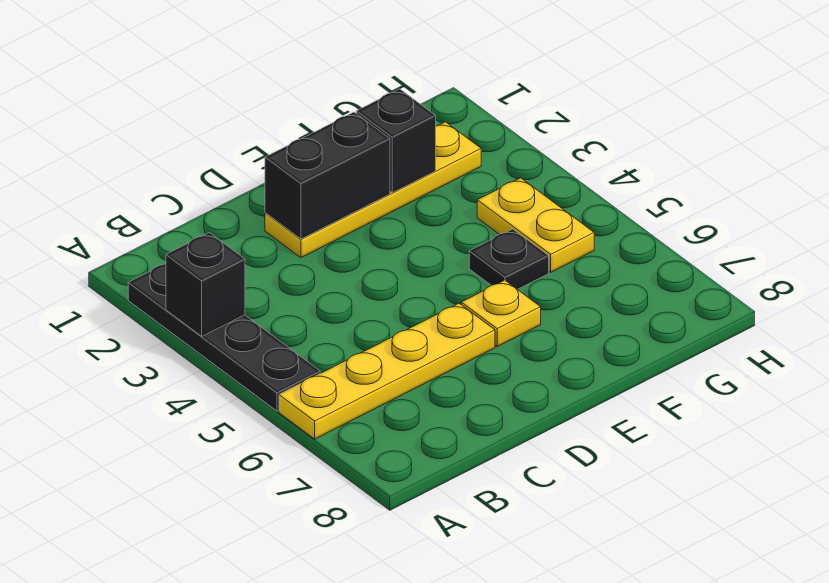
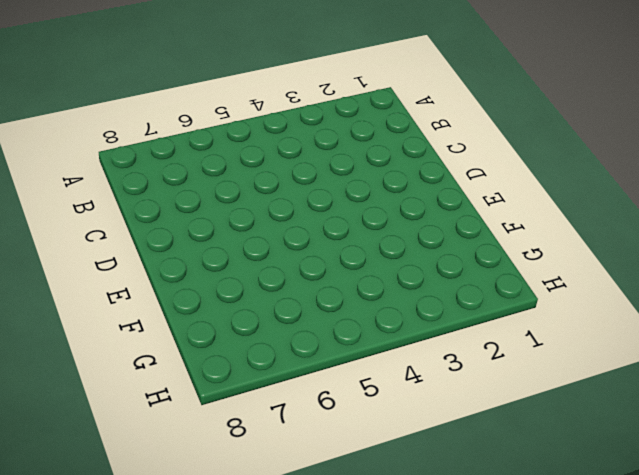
none -> black plate A2:A5 level 1
none -> yellow plate A6:D6 level 1

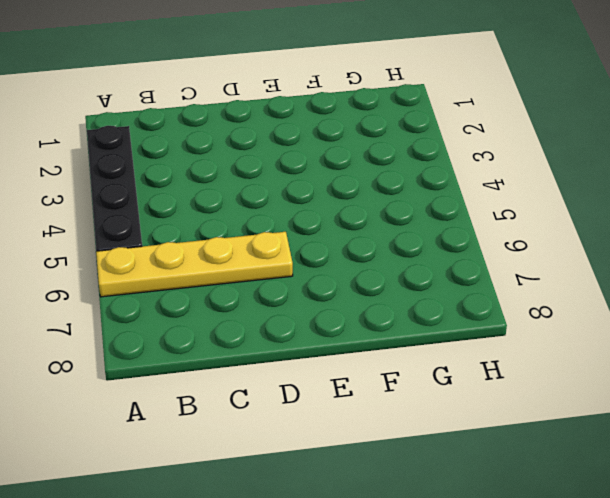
none -> yellow plate D2:G2 level 1
none -> yellow plate E6 level 1

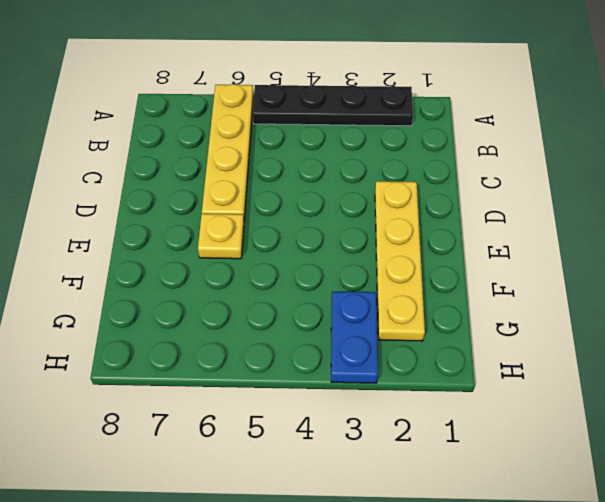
blue plate G3:H3 level 1 -> none
none -> black plate F5 level 1
none -> yellow plate G4:G5 level 1

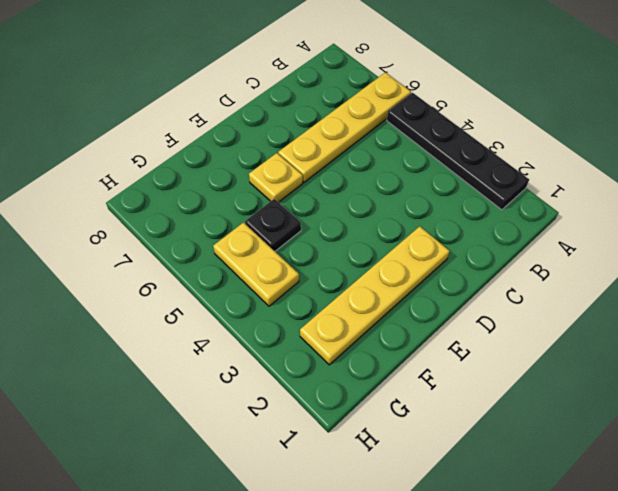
none -> black brick A3 level 2
none -> black brick D2:E2 level 2

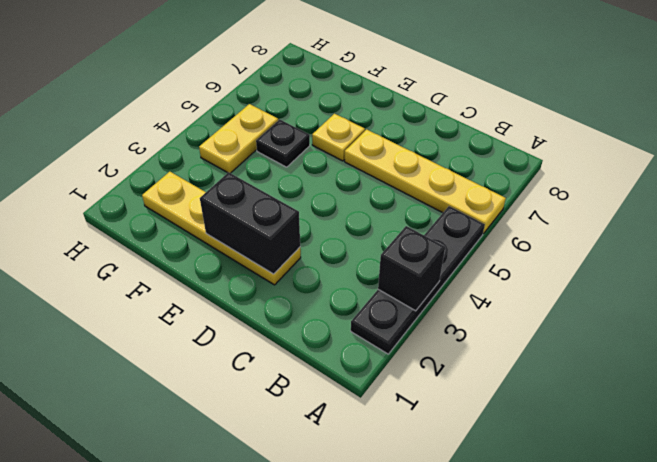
none -> black brick F2 level 2

